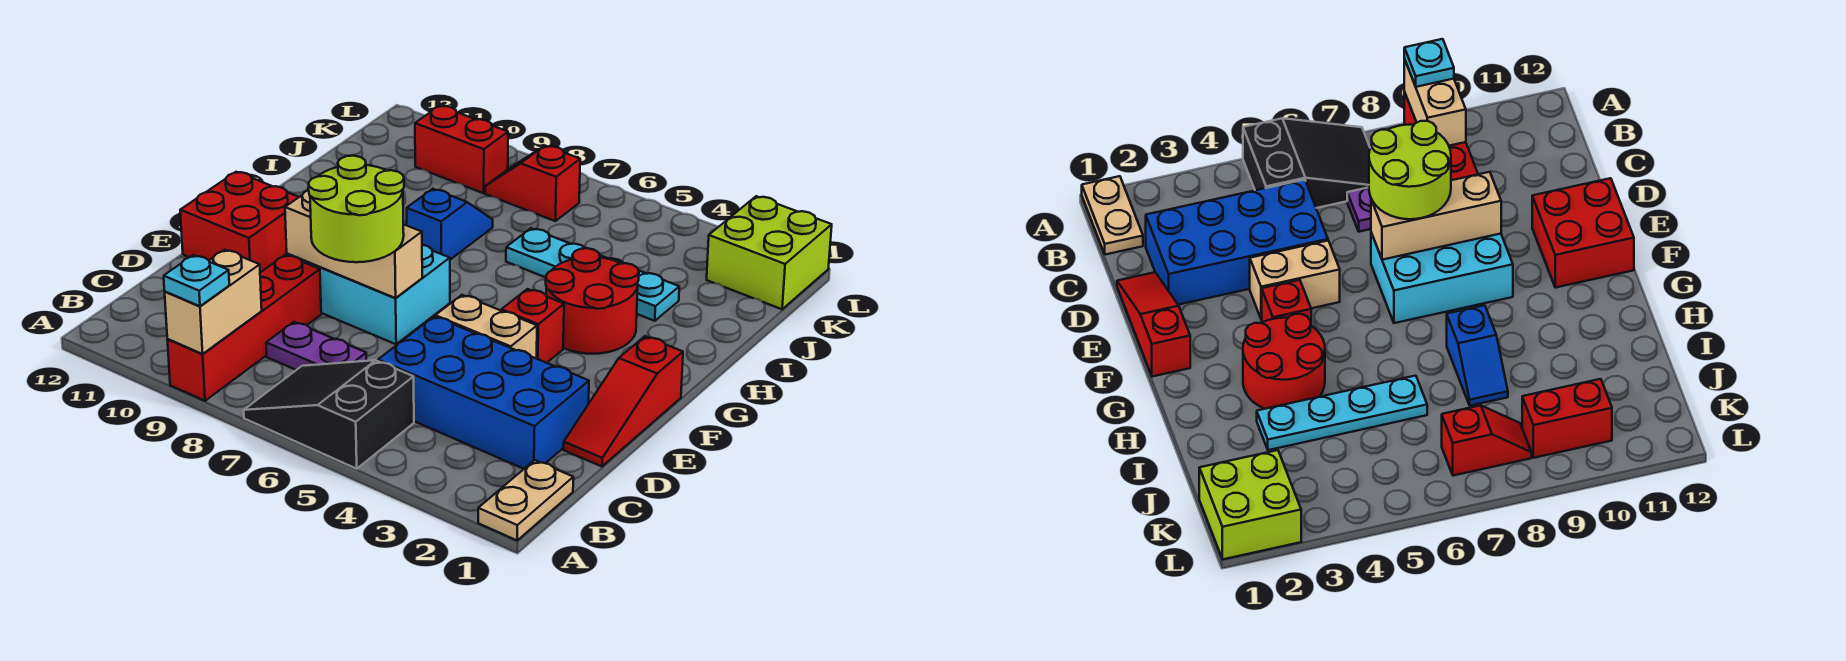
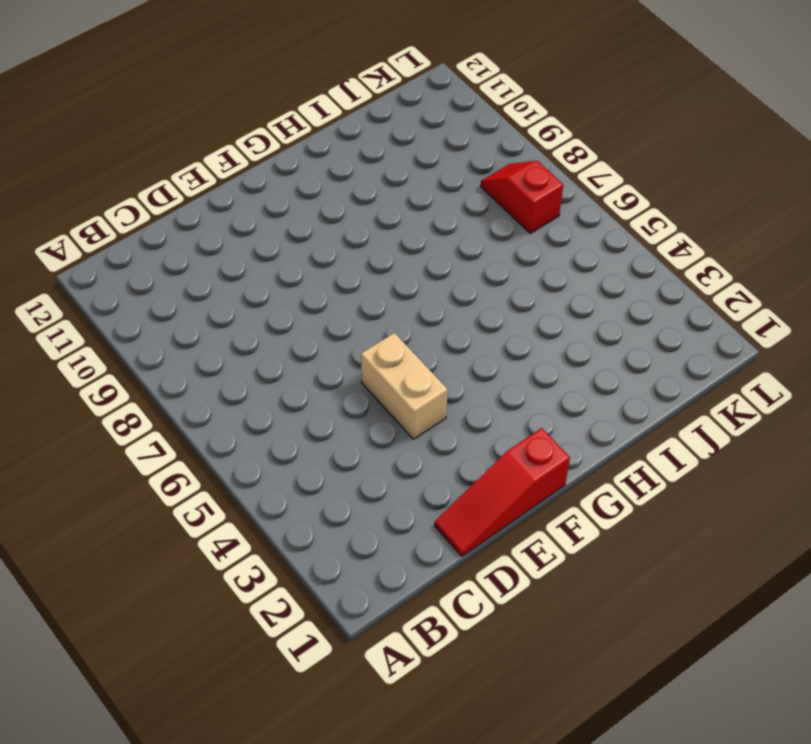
none -> tan plate A1:B1 level 1
none -> black slope A5:B7 level 1 top 5
none -> red brick A9:D9 level 1

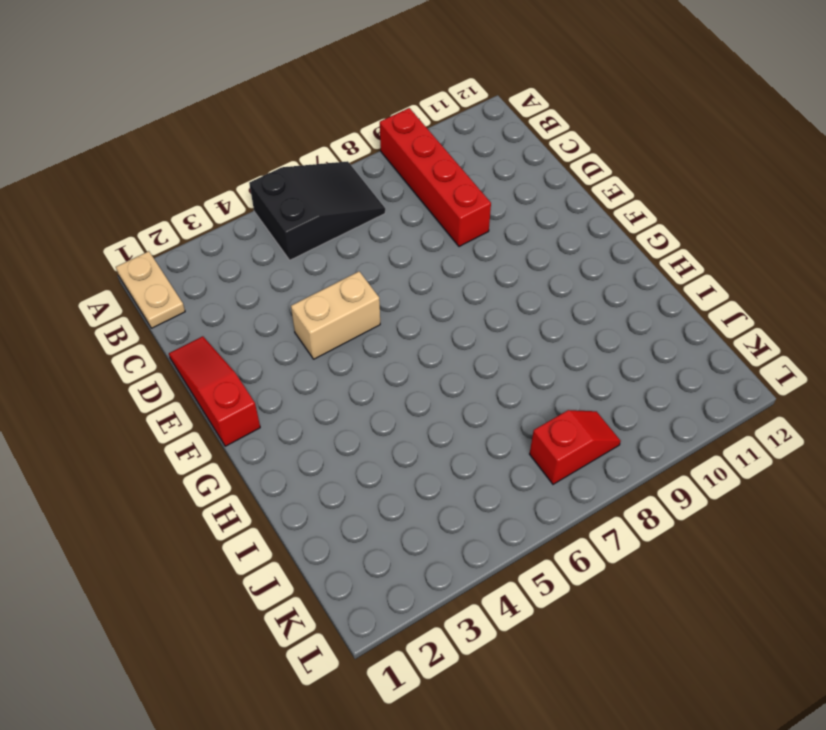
none -> blue brick C2:D5 level 1
none -> purple plate C7:C8 level 1
none -> cyan brick E7:F9 level 1

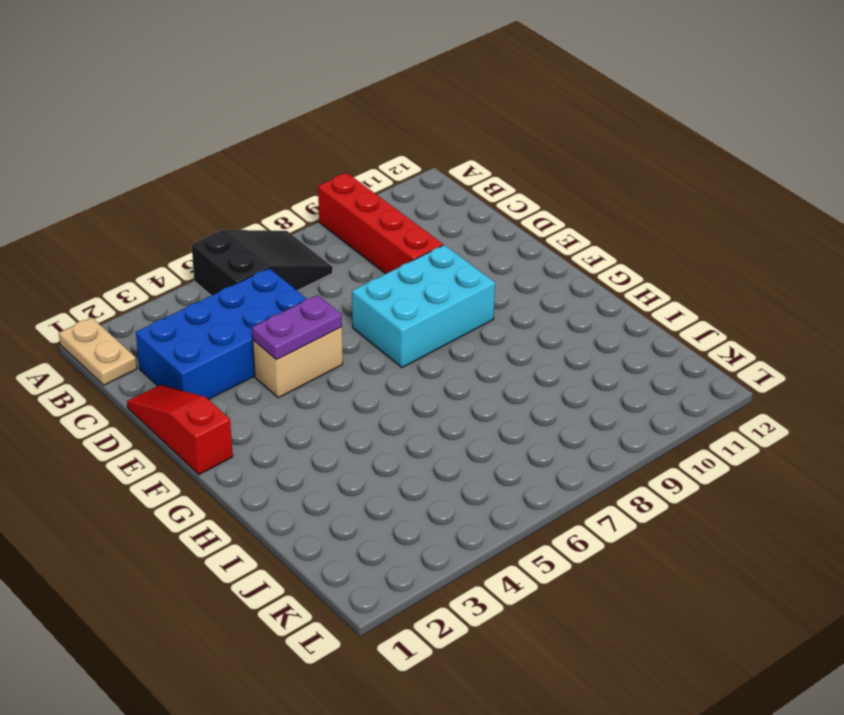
purple plate E4:E5 level 2 -> purple plate C7:C8 level 1
none -> red brick E11:F12 level 1
none -> red brick F4 level 1
none -> red round brick G3:H4 level 1

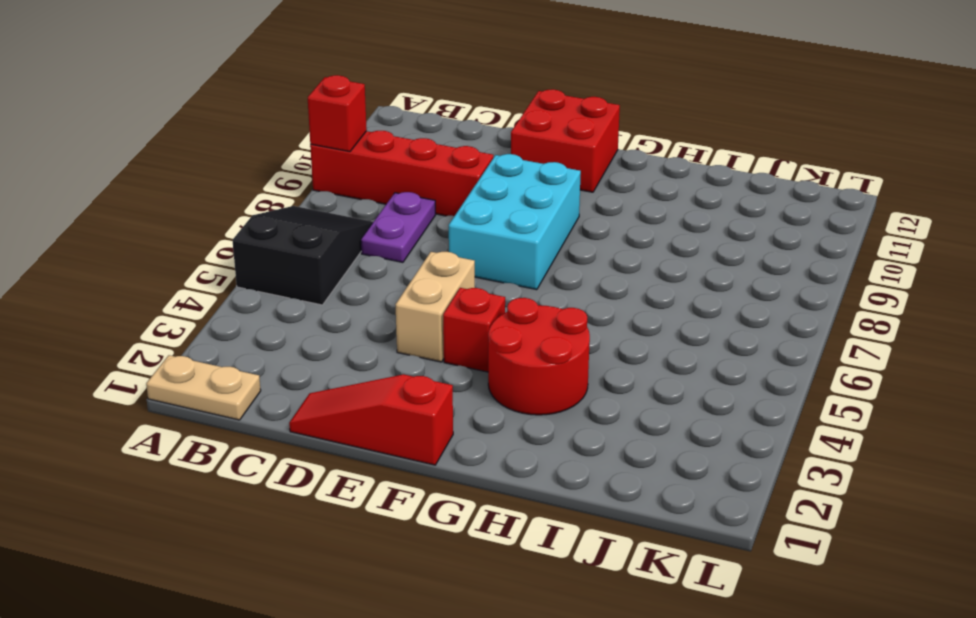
red brick A9 level 2 -> tan brick A9:B9 level 2
none -> blue brick C2:D5 level 1
none -> blue slope H8:I8 level 1 top H
none -> cyan plate I3:I6 level 1

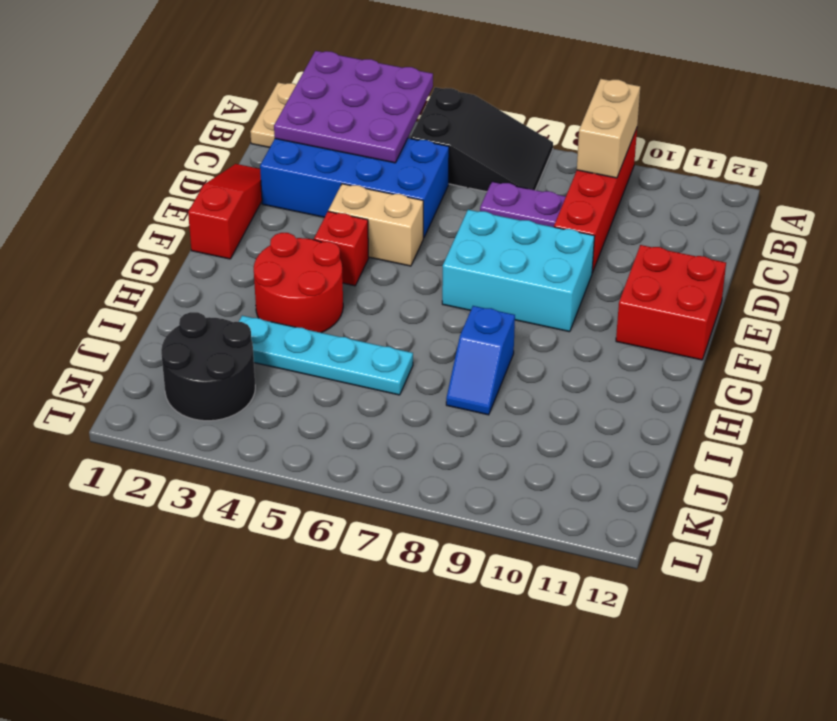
purple plate A2:C4 level 2 -> none
black round brick J2:K3 level 1 -> lime brick K1:L2 level 1
none -> red slope K7:K8 level 1 top 7
none -> red brick K9:K10 level 1
none -> tan brick E7:E9 level 2

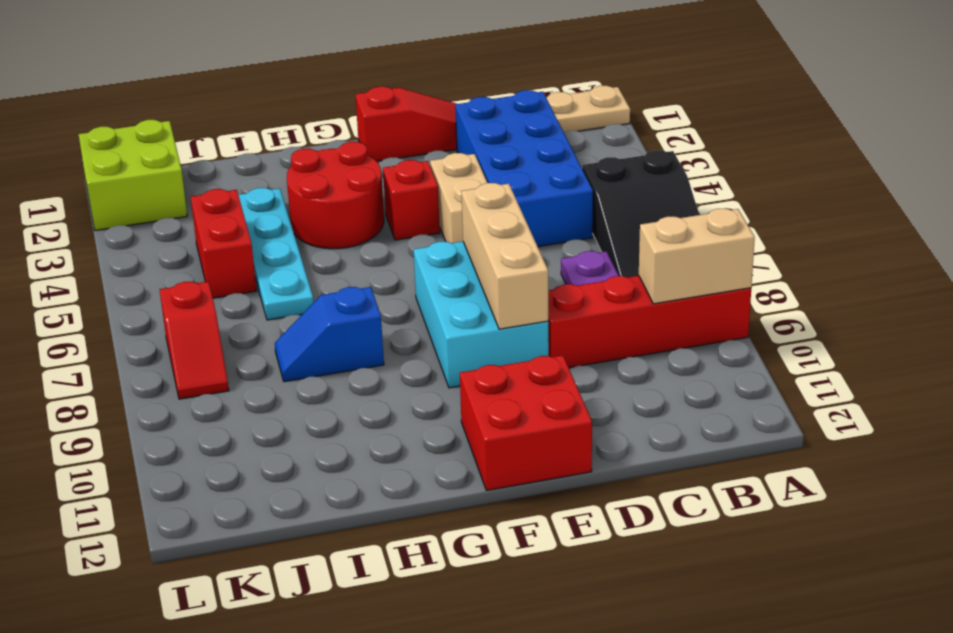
red brick J4:J5 level 1 -> red brick K9:K10 level 1
none -> cyan plate A9 level 3
none -> lime round brick D7:E8 level 3

